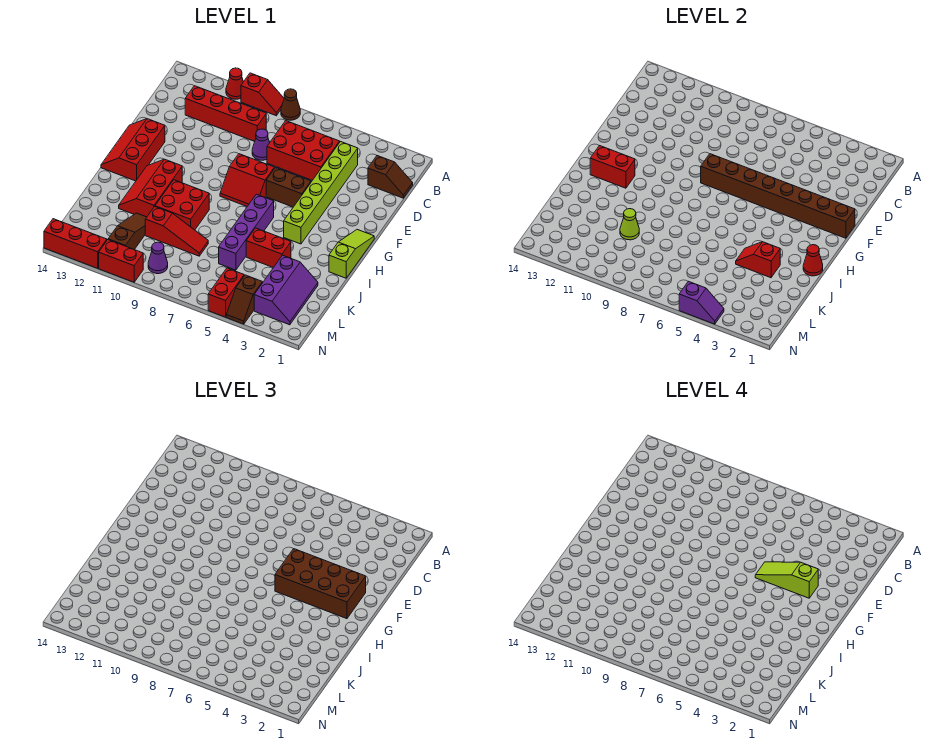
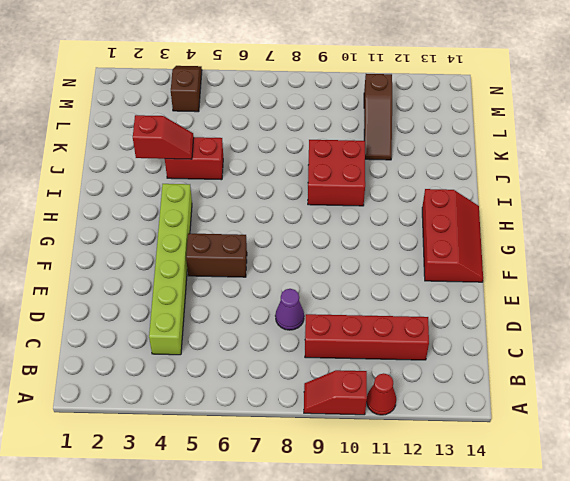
none -> brown cone A8 level 1
none -> brown slope C1:C2 level 1 top 2
none -> red brick C5:D7 level 1
none -> red slope F7:G8 level 1 top F

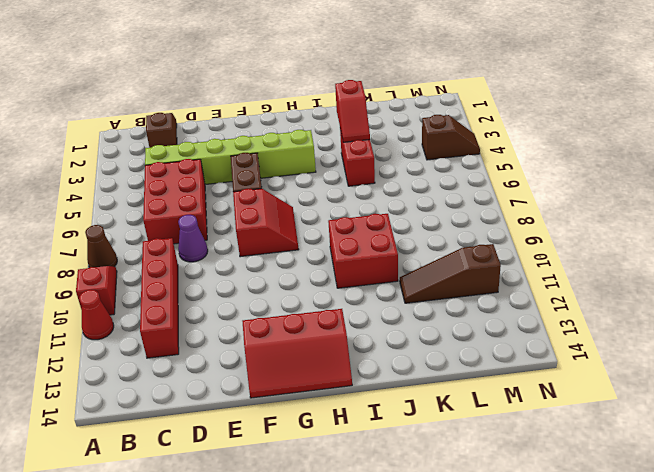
none -> lime slope G1:I1 level 1 top I
none -> purple brick H6:K6 level 1
none -> red slope H11:J12 level 1 top 11
none -> purple slope K2:M3 level 1 top 3

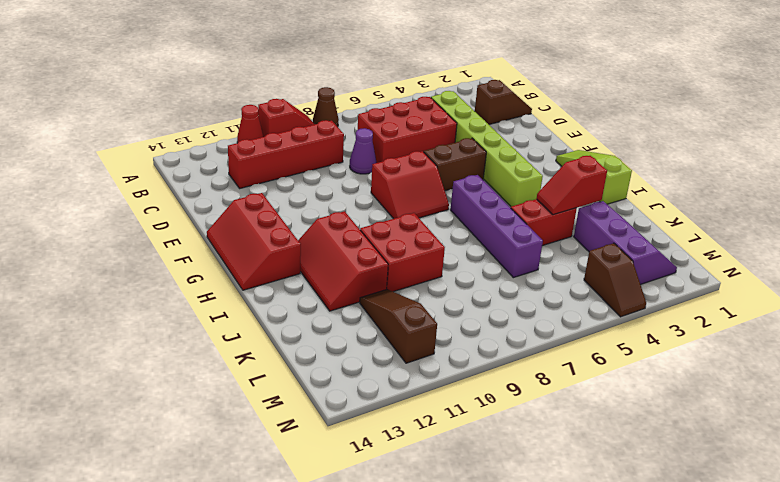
none -> red slope K8:K10 level 1 top 10
none -> red brick M5:N5 level 1
none -> purple cone M9 level 1
none -> red brick N10:N11 level 1

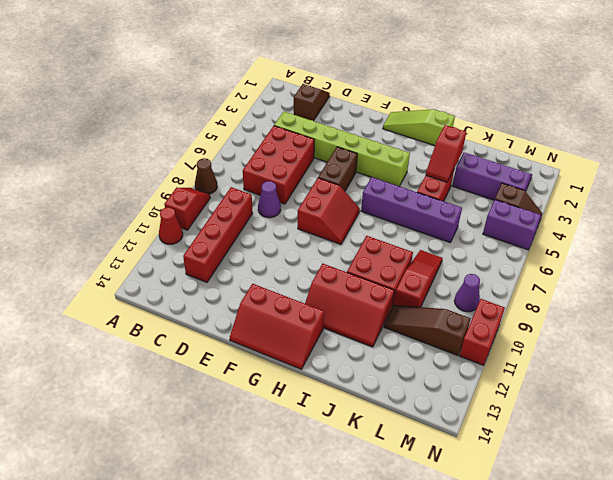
purple brick M5:N5 level 1 -> red brick M5:N5 level 1
none -> red brick N12:N14 level 1
none -> brown brick F1:F8 level 2
none -> red brick H12:H13 level 2
none -> red cone I1 level 2

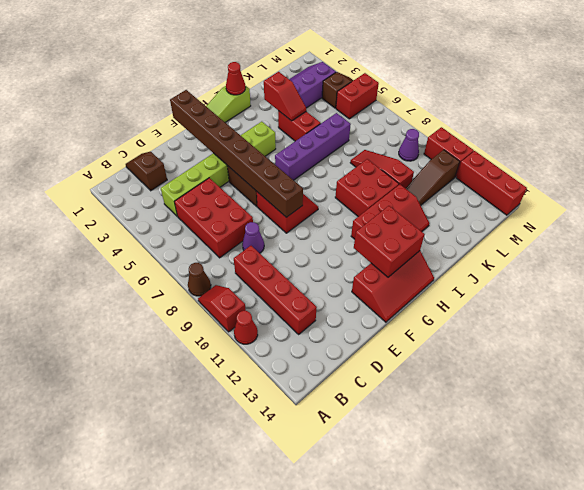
red brick G12:H13 level 2 -> red brick H12:H13 level 2
none -> lime cone K10 level 2
none -> purple slope N4:N5 level 2 top 5
none -> brown brick F2:G5 level 3
none -> lime slope F3:F5 level 4 top 3

